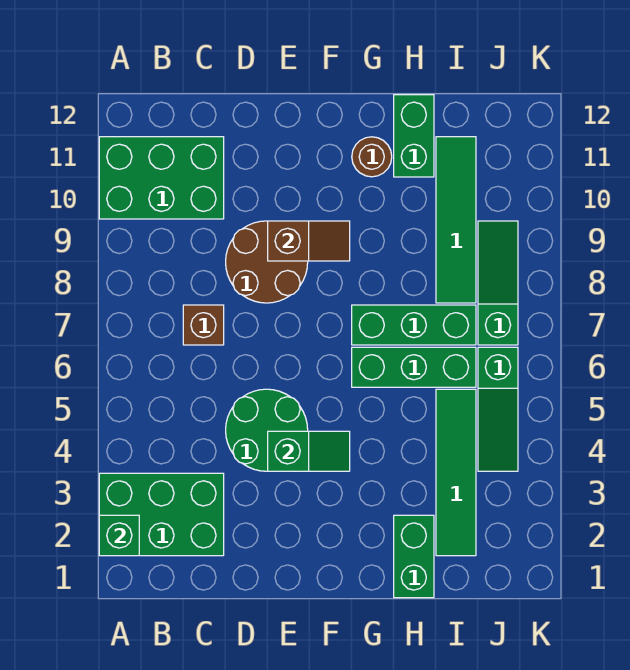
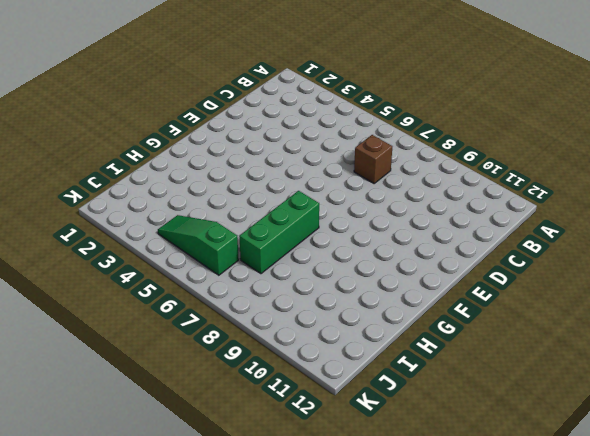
none -> green brick A2:C3 level 1
none -> green brick A10:C11 level 1
none -> green round brick D4:E5 level 1

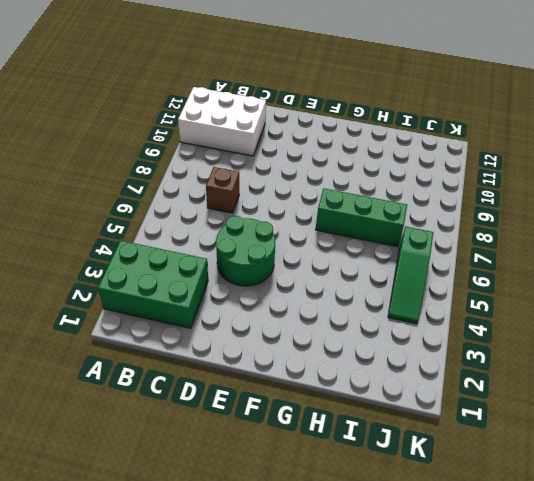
white brick A10:C11 level 1 -> green brick A10:C11 level 1
none -> brown round brick D8:E9 level 1
none -> green brick G6:I6 level 1
none -> brown round brick G11 level 1

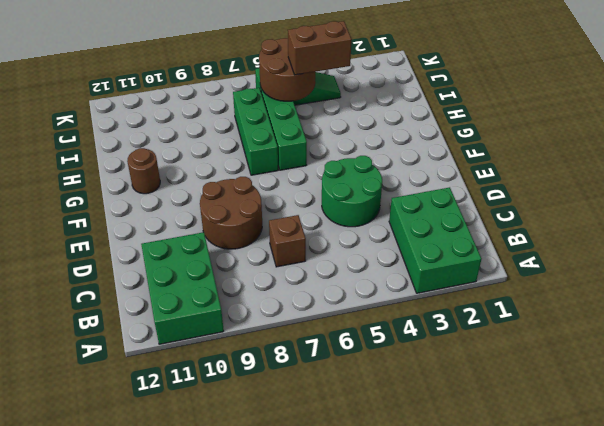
brown brick I4:I5 level 3 -> none
brown round brick I5:J6 level 2 -> none
none -> green brick H1:H2 level 1
none -> green brick H11:H12 level 1
none -> green tile I2:I5 level 1

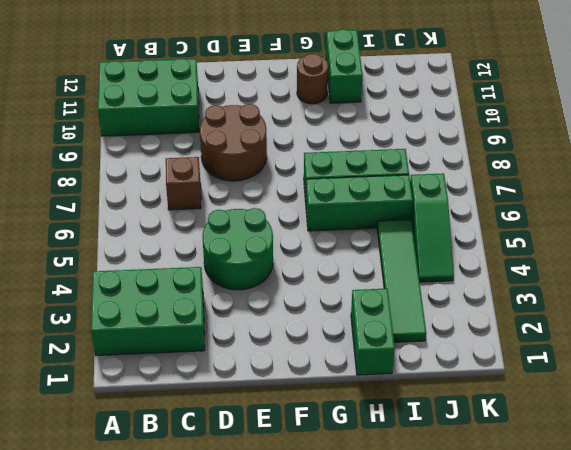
none -> green tile I8:I11 level 1
none -> green slope J7:J9 level 1 top 7
none -> green brick A2 level 2

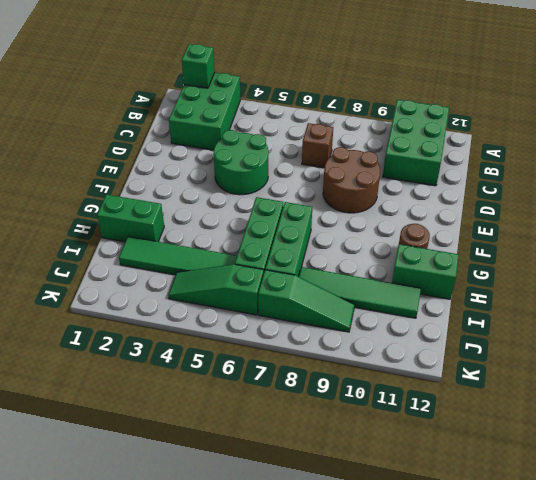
none -> green slope E4:F4 level 2 top E
none -> brown slope E9:F9 level 2 top E

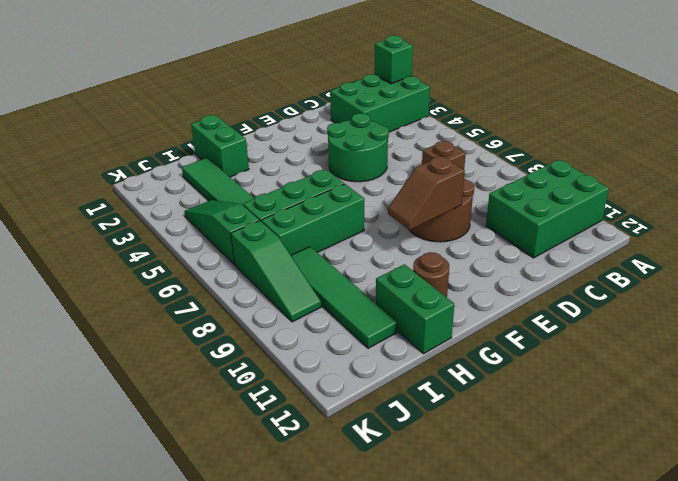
none -> green slope E4:F4 level 2 top E

